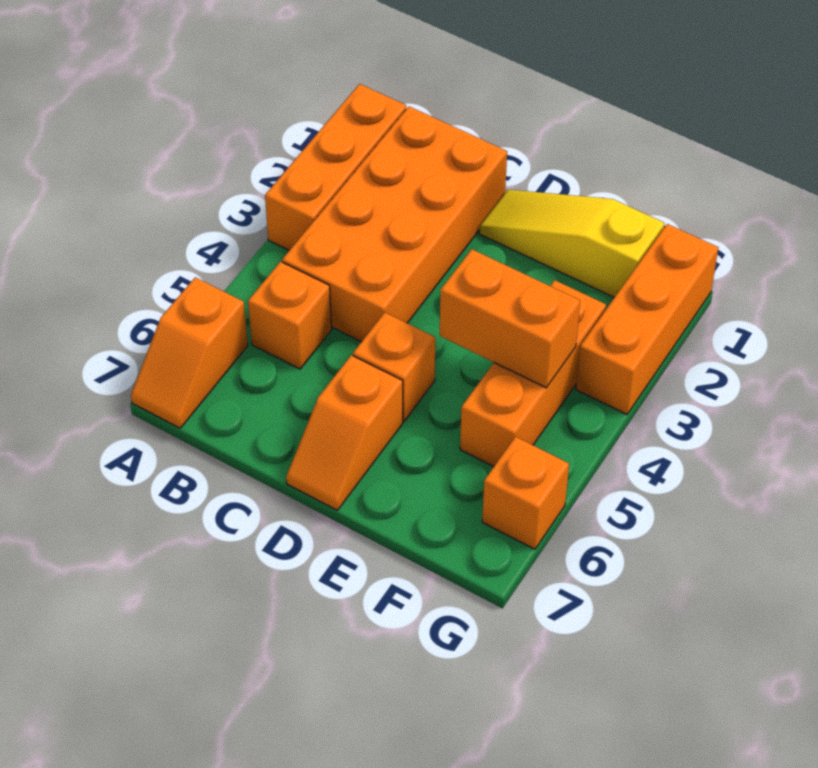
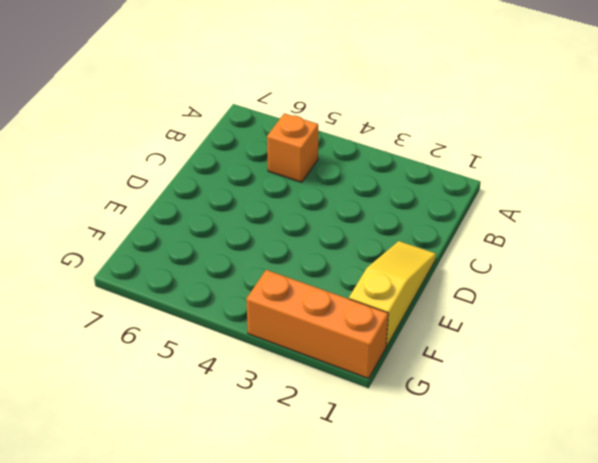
none -> orange brick A1:A3 level 1
none -> orange slope A6:A7 level 1 top 6

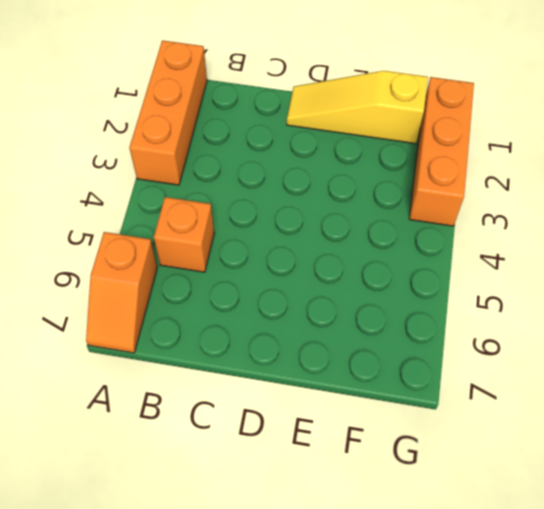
none -> orange brick B1:C4 level 1
none -> orange brick D5 level 1

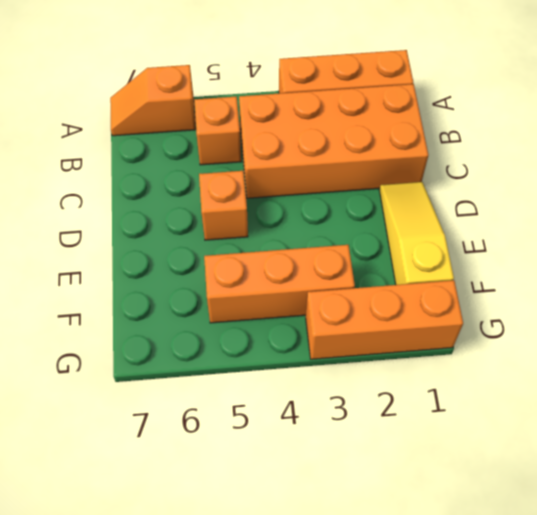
none -> orange slope D6:D7 level 1 top 6
none -> orange brick G6 level 1

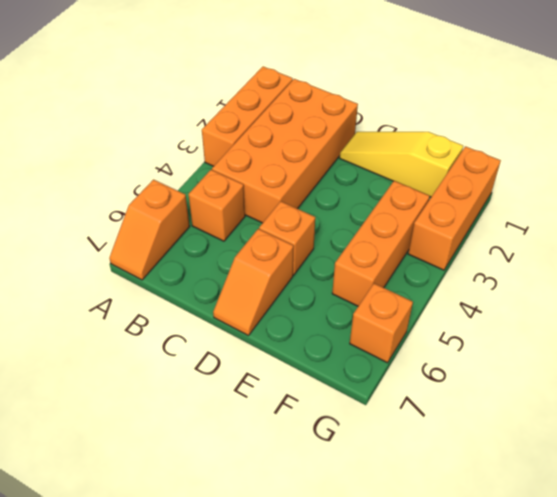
none -> orange brick E4:F4 level 2

